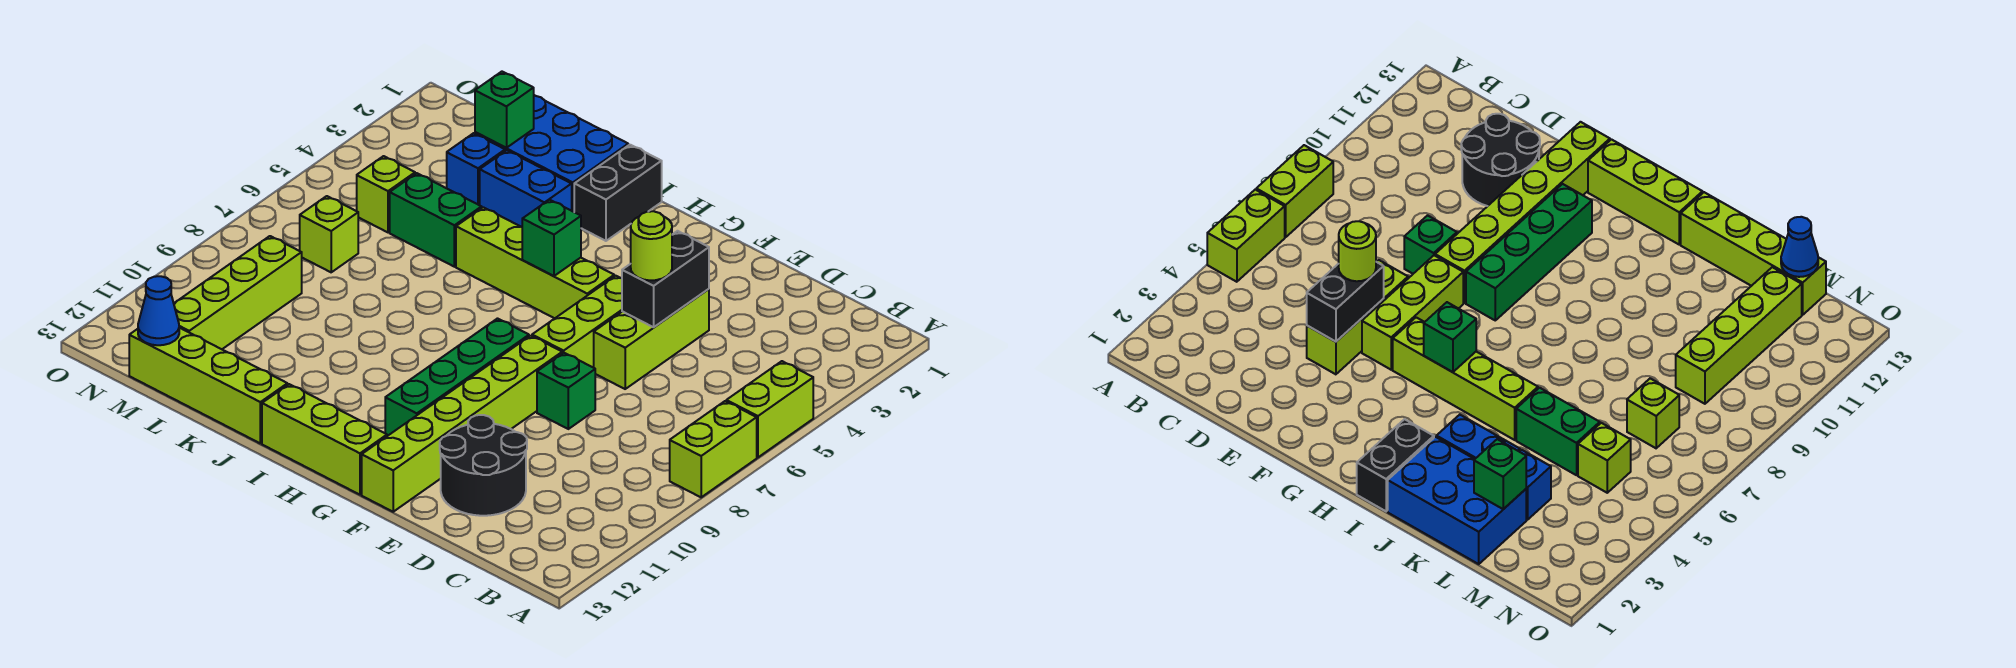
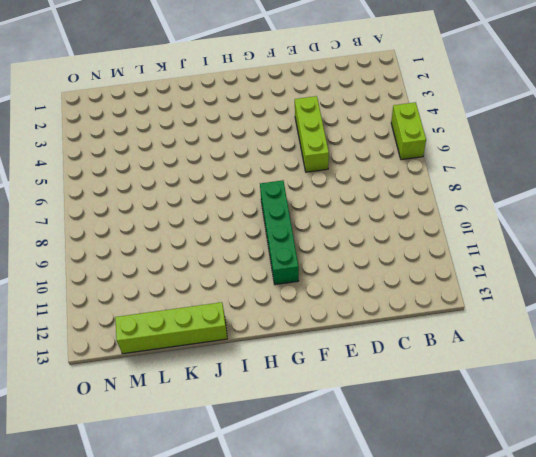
none -> lime brick A7:A8 level 1
none -> black round brick D11:E12 level 1
none -> green brick E8 level 1

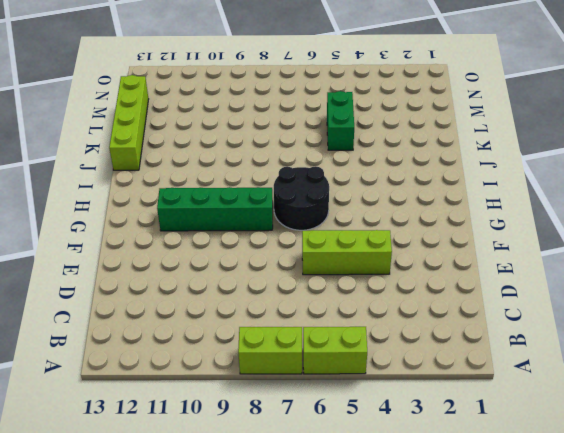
black round brick G6:H7 level 1 -> black round brick D11:E12 level 1
none -> green brick E8 level 1
none -> lime brick F5:F7 level 1
none -> lime brick F8:F13 level 1

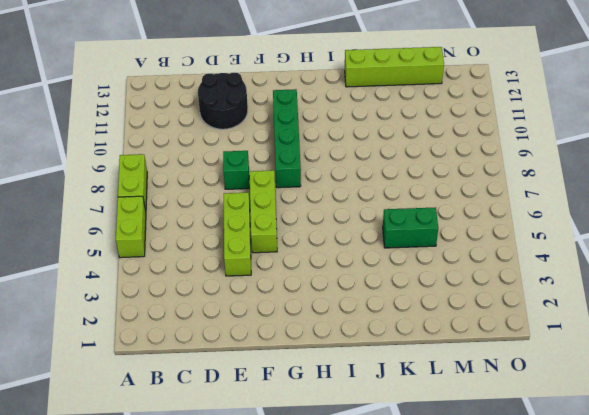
none -> lime brick F8:F13 level 1
none -> lime brick G5:J5 level 1
none -> lime brick G13:I13 level 1

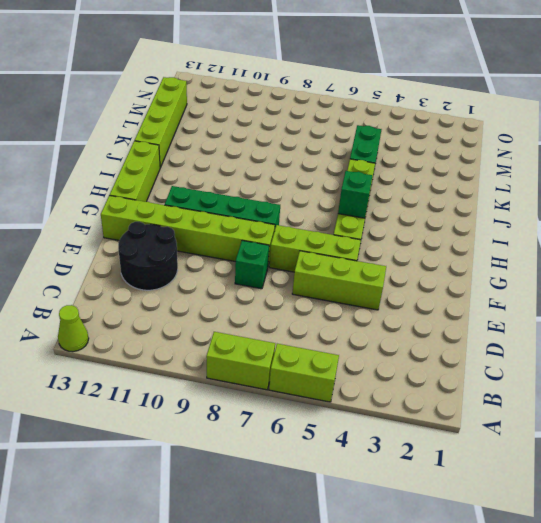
lime cone A13 level 1 -> none
none -> black brick I1:I2 level 1
none -> blue brick J1:L2 level 1
none -> blue brick J3:K3 level 1

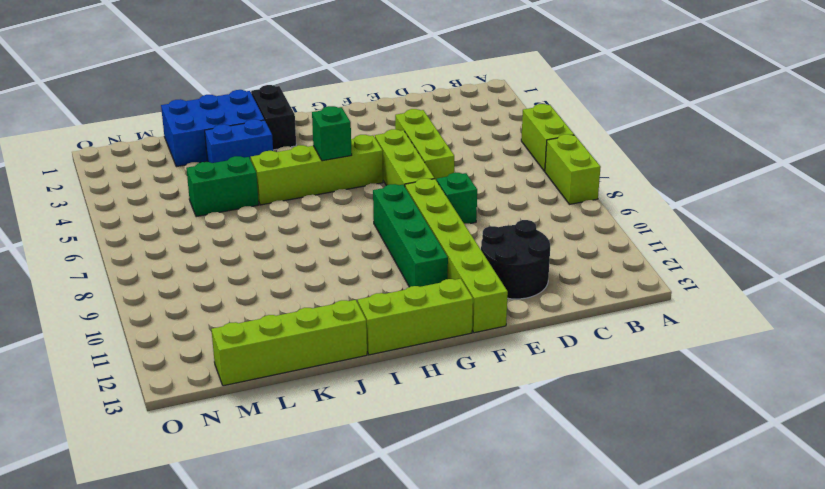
none -> blue brick L3 level 1
none -> lime brick M5 level 1
none -> lime brick M7 level 1

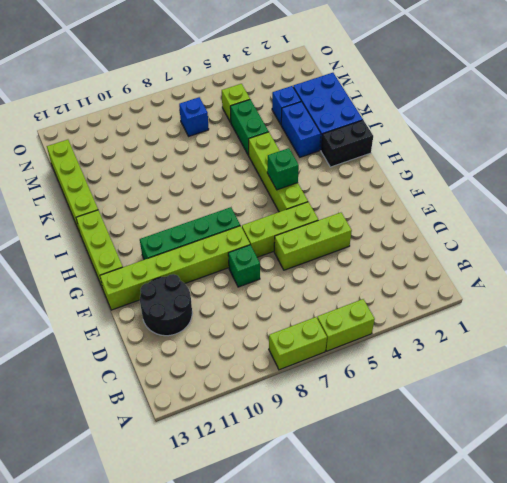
blue brick M7 level 1 -> lime brick M7 level 1
none -> lime brick M9:M12 level 1
none -> black brick E4:E5 level 2
none -> green brick L2 level 2

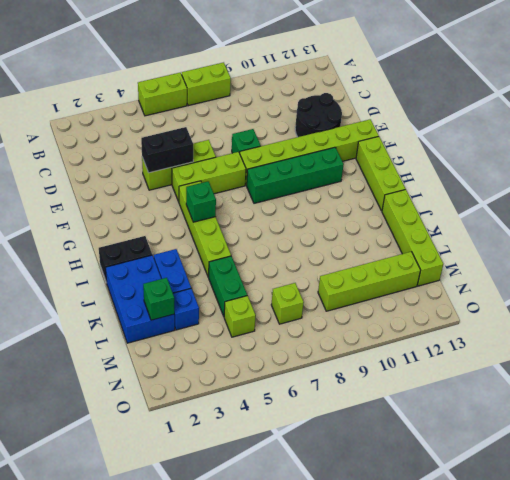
none -> blue cone M13 level 2
none -> lime round brick E5 level 3

